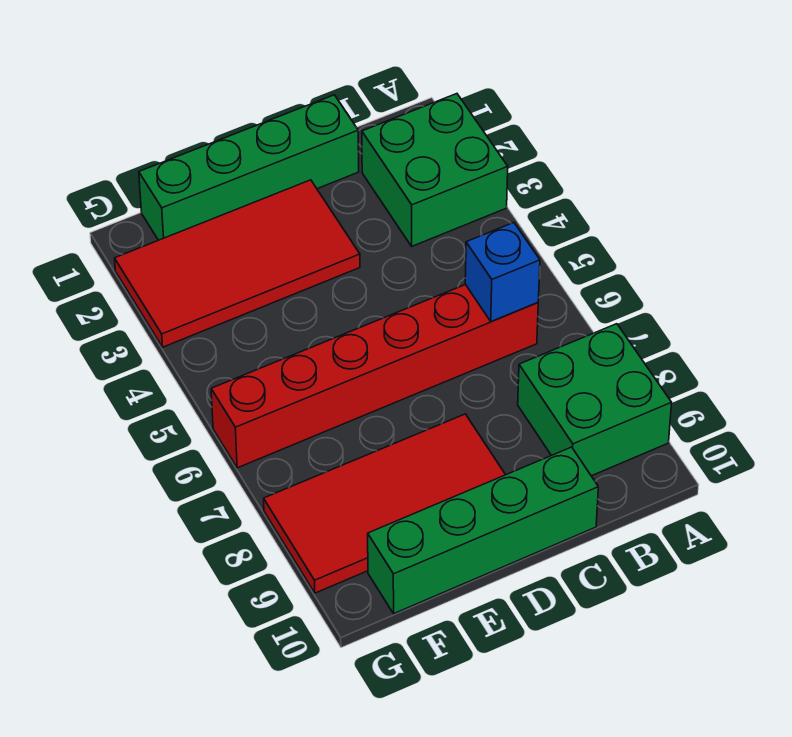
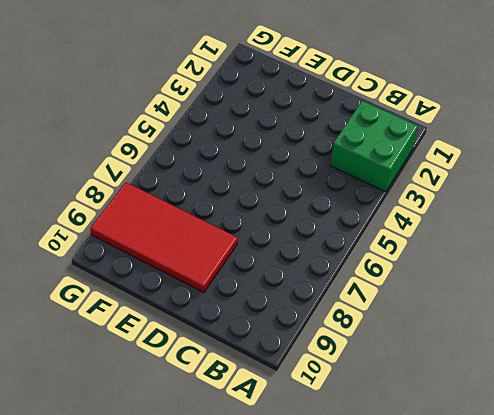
none -> green brick A8:B9 level 1
none -> red brick B6:G6 level 1

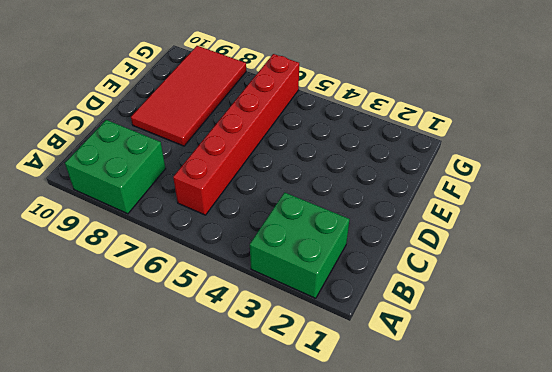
none -> green brick C1:F1 level 1
none -> green brick C10:F10 level 1

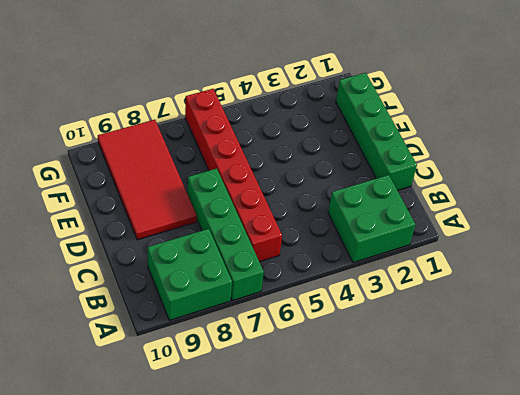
green brick A7:D7 level 1 -> green brick C10:F10 level 1
none -> red tile D2:G3 level 1
none -> blue brick B6 level 2

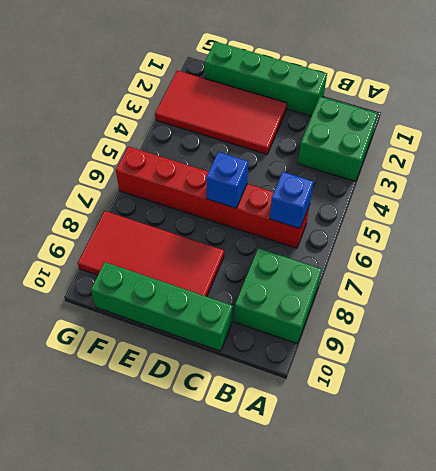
blue brick D6 level 2 -> none

